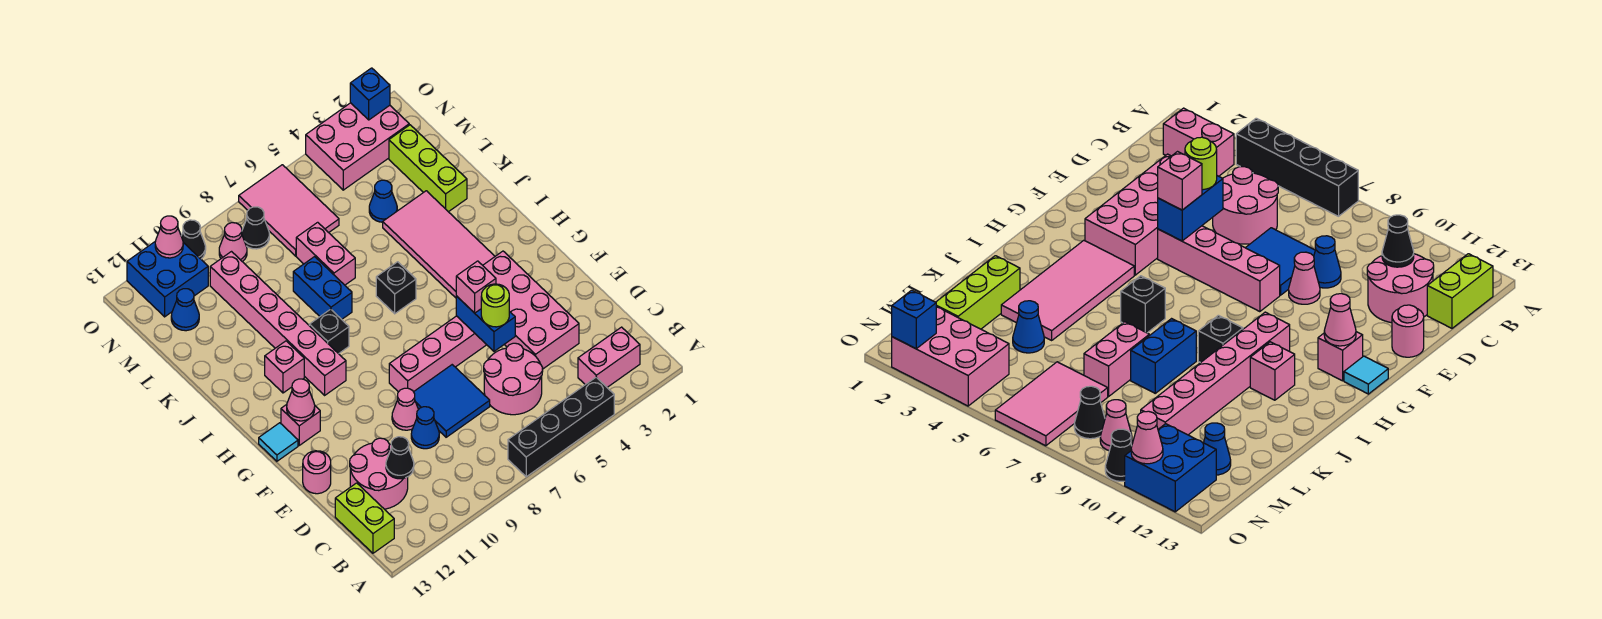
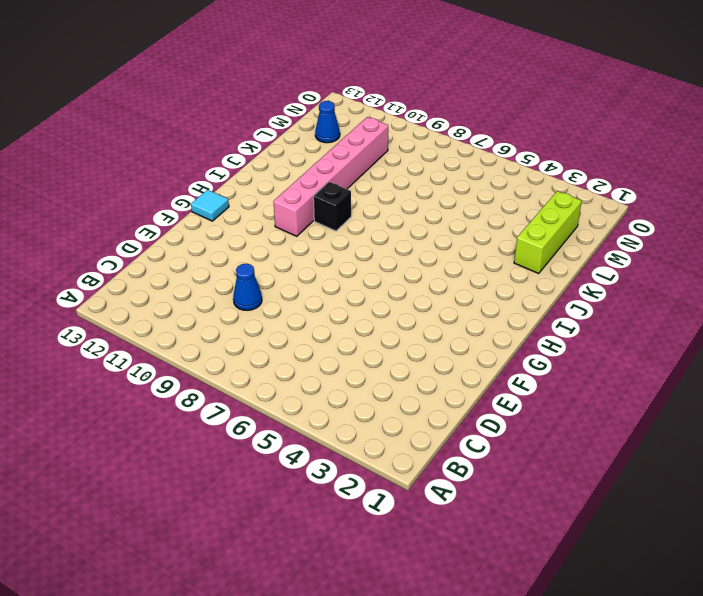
none -> black brick A4:A7 level 1
none -> pink brick B2:B3 level 1
none -> lime brick B13:C13 level 1
none -> pink round brick C5:D6 level 1

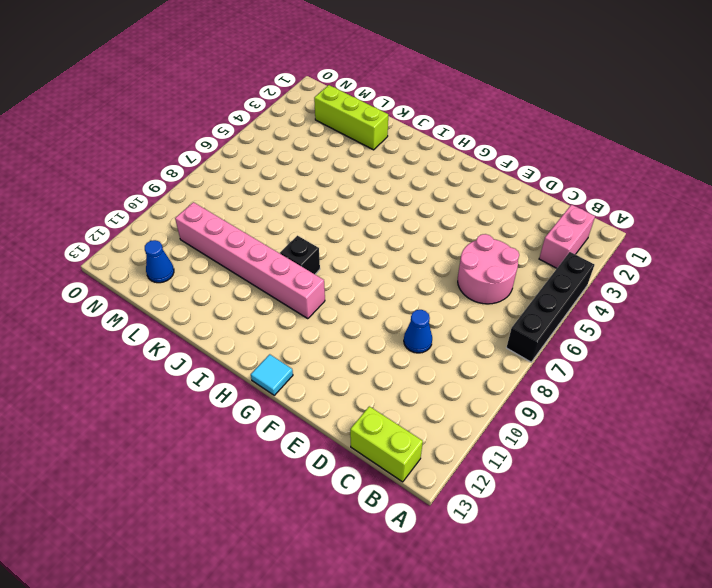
none -> pink round brick C11:D12 level 1
none -> pink brick D3:G4 level 1
none -> blue tile D7:E8 level 1
none -> pink cone E9 level 1

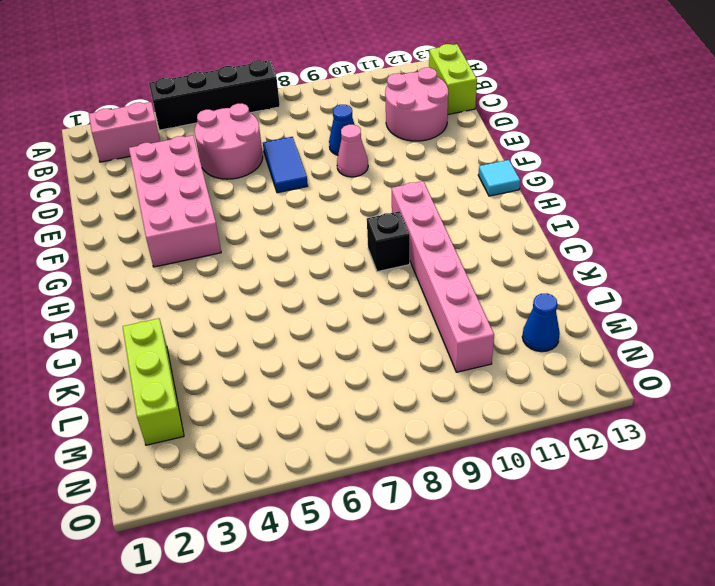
blue tile D7:E7 level 1 -> blue tile D7:E8 level 1
none -> pink round brick E13 level 1
none -> pink brick F5:F8 level 1
none -> pink brick G12 level 1
none -> pink tile H3:K4 level 1

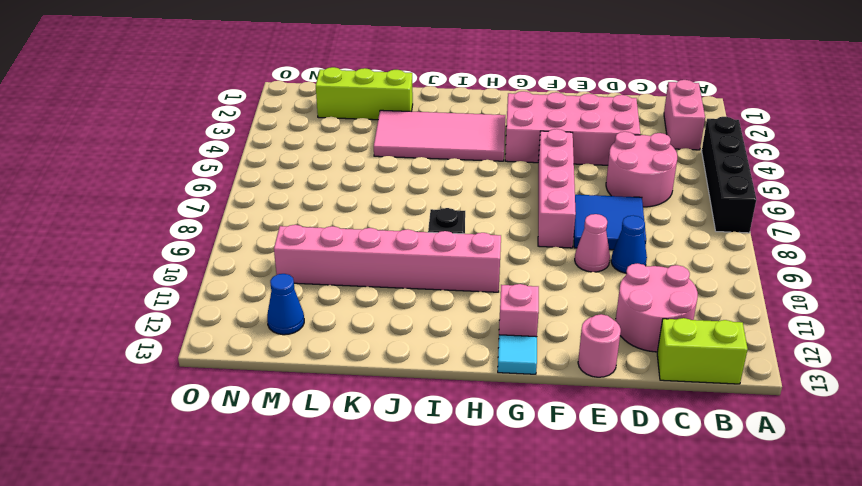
none -> black brick I6 level 1
none -> pink brick I11 level 1
none -> blue brick J8:K8 level 1
none -> pink brick K7:L7 level 1

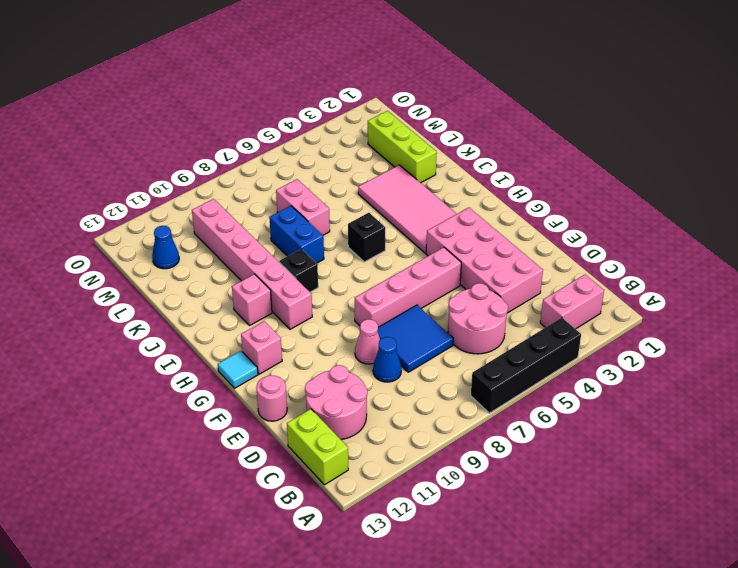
none -> blue cone L4 level 1
none -> pink tile M6:O7 level 1
none -> pink brick N2:O4 level 1
none -> black cone N8 level 1

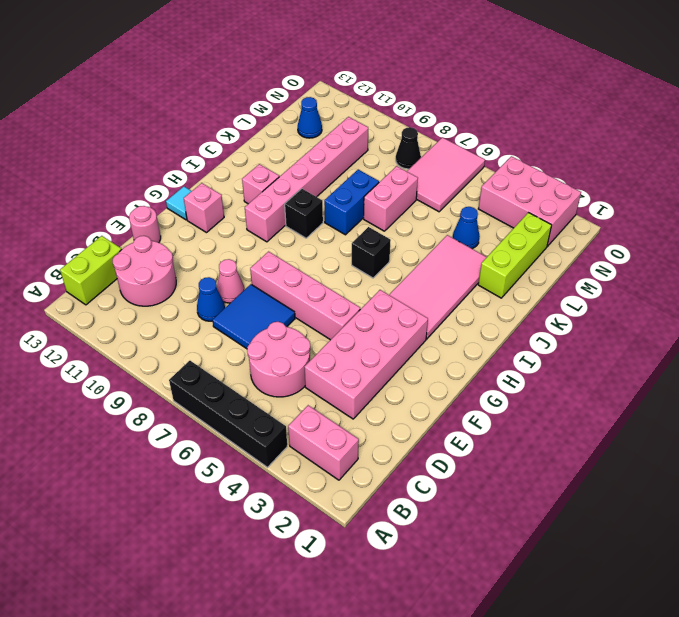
none -> pink cone N9 level 1
none -> blue brick N11:O12 level 1
none -> black cone O10 level 1
none -> black cone C11 level 2

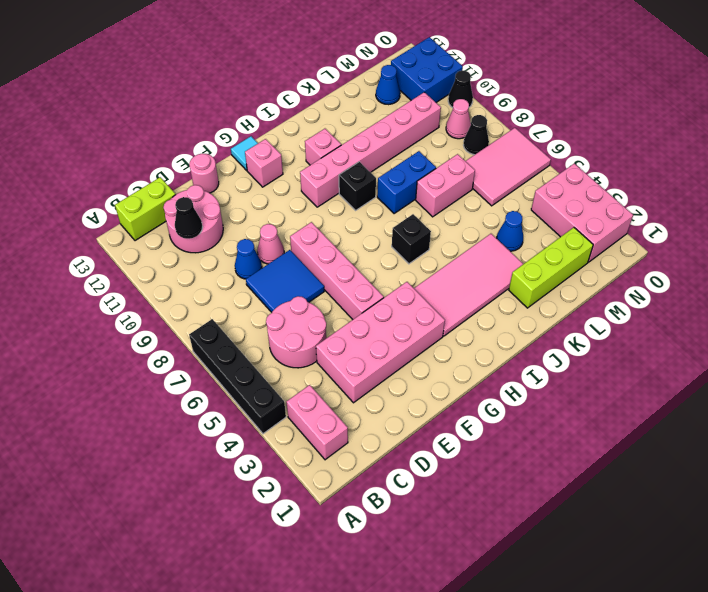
none -> blue brick E5:F5 level 2
none -> pink cone G12 level 2
none -> blue brick O2 level 2
none -> pink cone O11 level 2

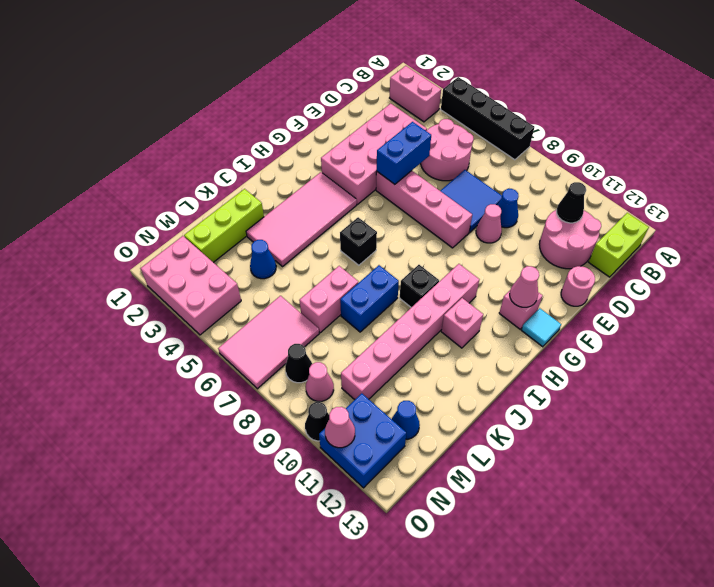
none -> blue brick O2 level 2
none -> lime round brick E5 level 3
none -> pink brick F5 level 3

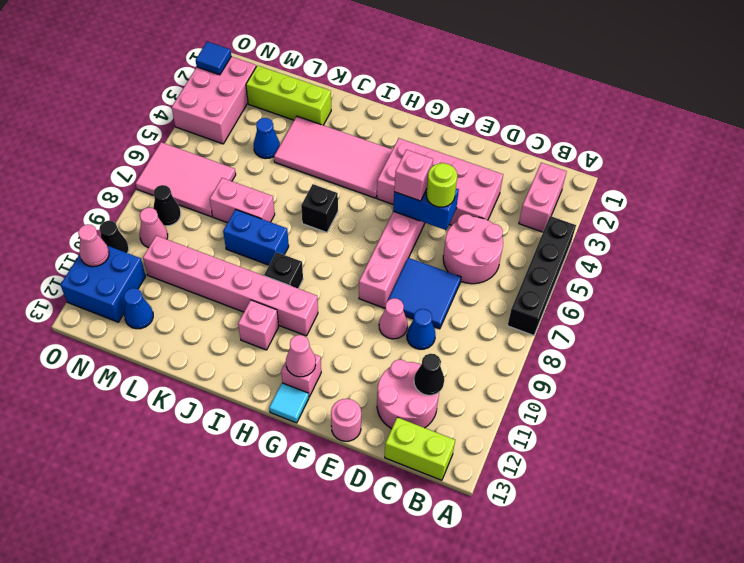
blue tile O2 level 2 -> blue brick O2 level 2

